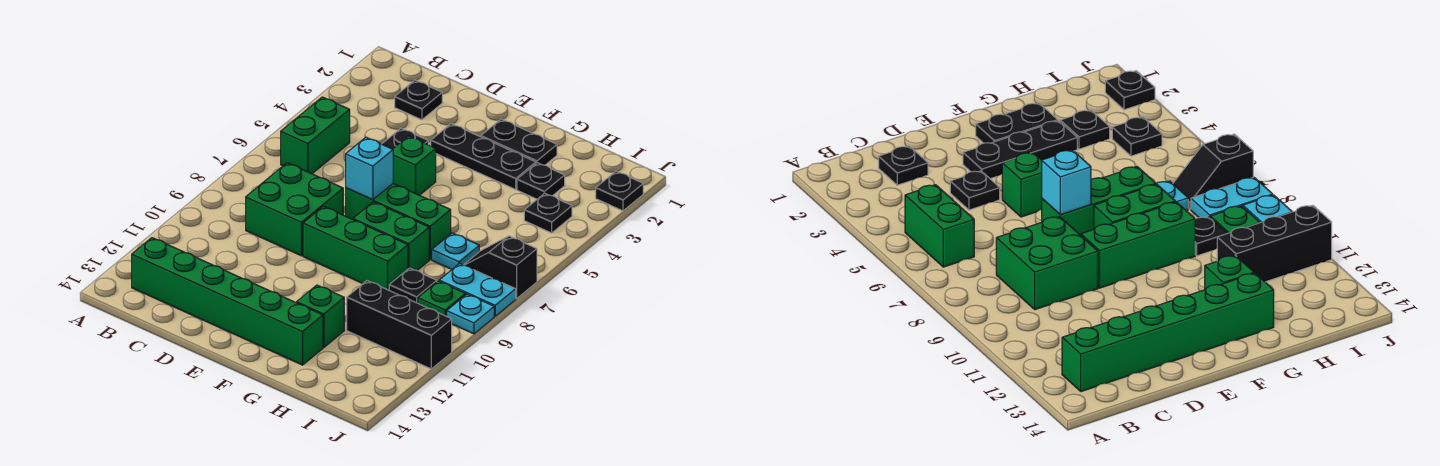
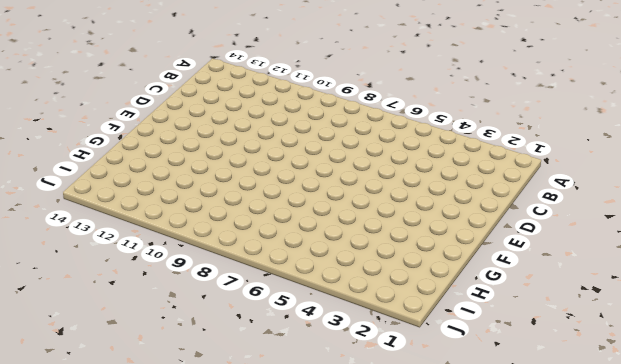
none -> green brick B5:B6 level 1
none -> green brick B13:G13 level 1
none -> black plate C2 level 1

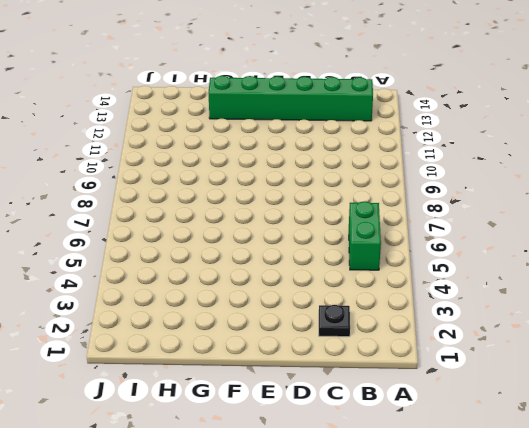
none -> green brick C8:D9 level 1
none -> black plate D4 level 1
none -> black plate E3:G3 level 1

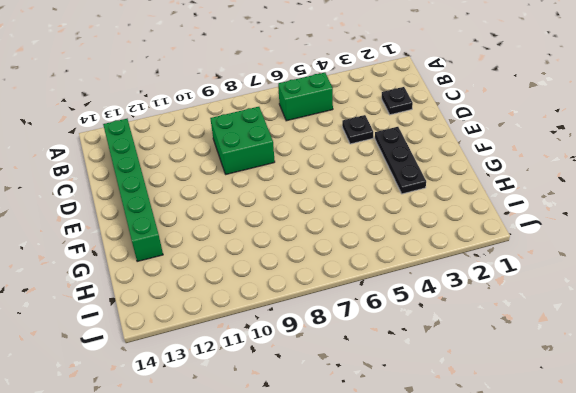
none -> green brick E5 level 1
none -> green brick E7:G7 level 1
none -> green brick E9:G9 level 1

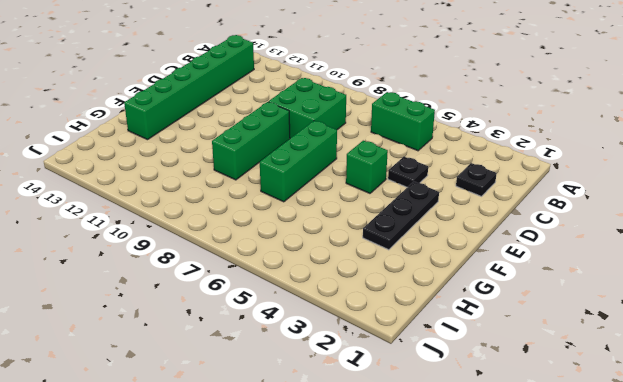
none -> black plate F2:G2 level 1
none -> green brick F8:G8 level 1
none -> green brick G12 level 1

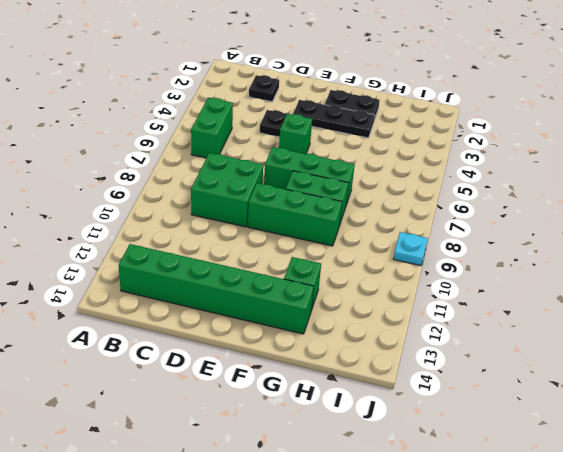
none -> black plate H3 level 1
none -> cyan plate H7 level 1
none -> black plate H9 level 1

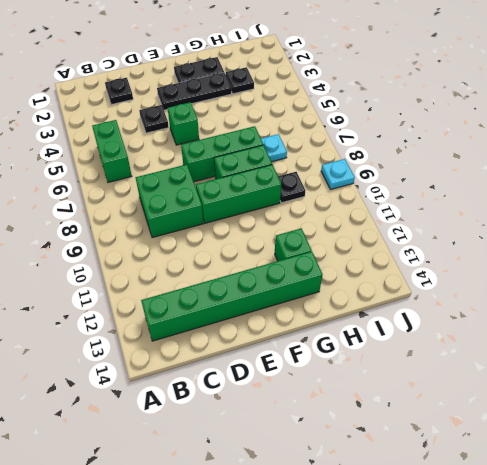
none -> black brick H11:J11 level 1
none -> black plate I4 level 1
none -> black slope I7:J7 level 1 top J

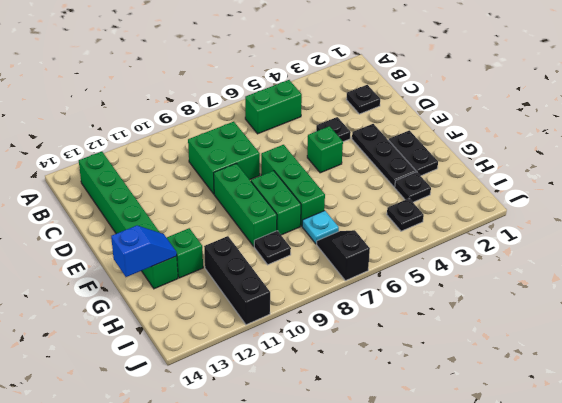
blue slope G13:G14 level 2 top 14 -> none
none -> cyan plate I8:J8 level 1
none -> green plate I9 level 1
none -> black plate J2 level 1

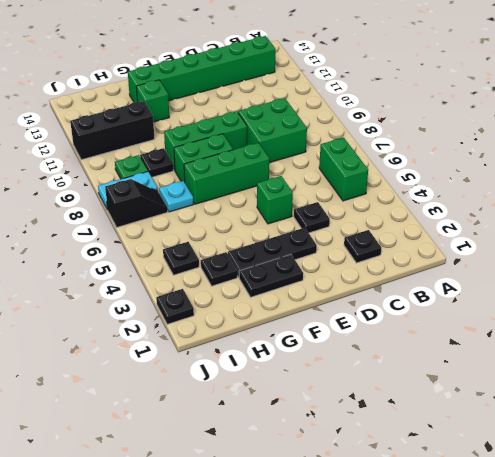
none -> cyan plate J9 level 1
none -> cyan brick E7 level 2

